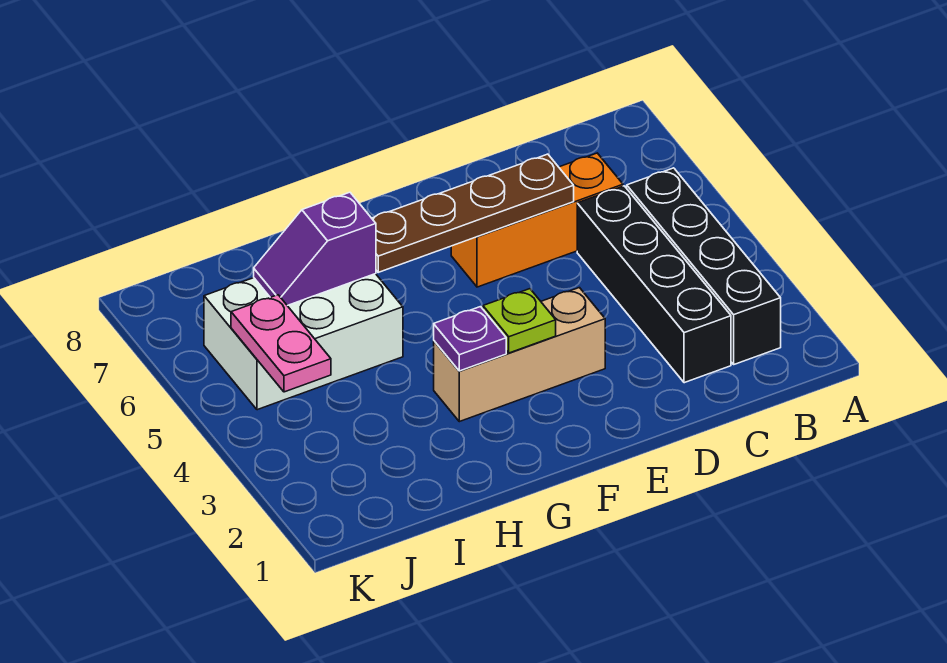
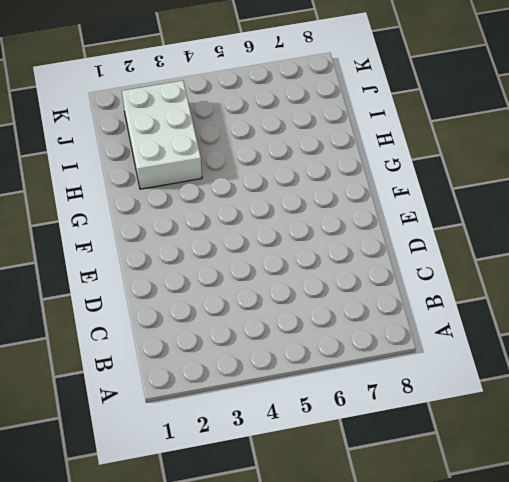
white brick H2:J3 level 1 -> white brick H5:J6 level 1
none -> black brick B2:B5 level 1
none -> black brick C2:C5 level 1

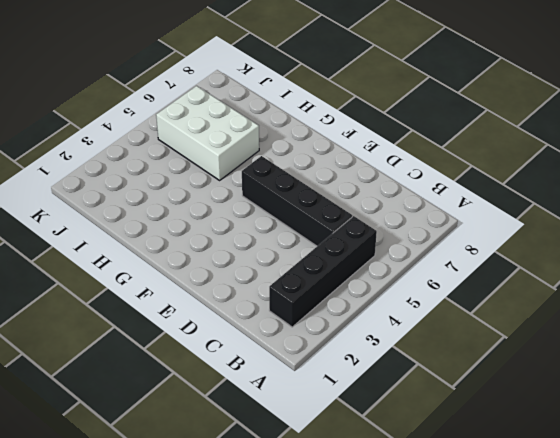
black brick C5:F5 level 1 -> black brick C2:C5 level 1
none -> orange brick C6:E6 level 1
none -> tan brick E3:G3 level 1

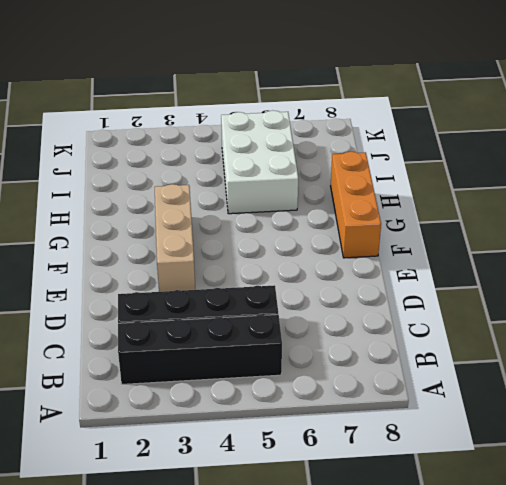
orange brick F8:H8 level 1 -> orange brick C6:E6 level 1
none -> brown plate D6:G6 level 2
none -> lime plate F3 level 2

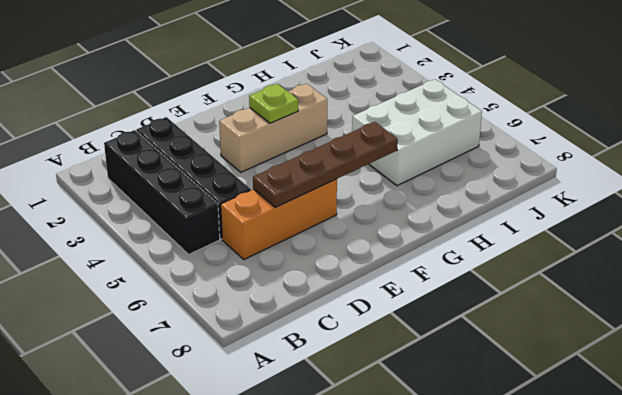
none -> purple plate G3 level 2
none -> purple slope H6:I6 level 2 top H

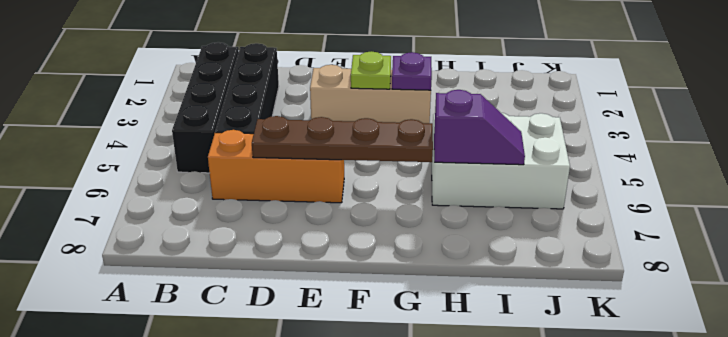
none -> pink plate J4:J5 level 2

